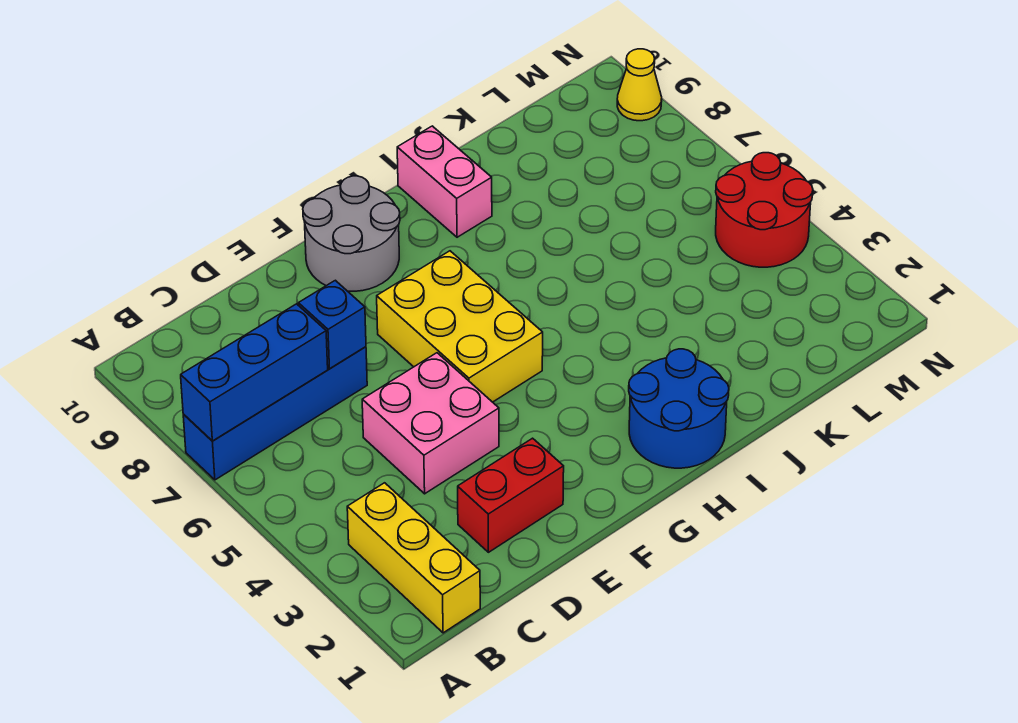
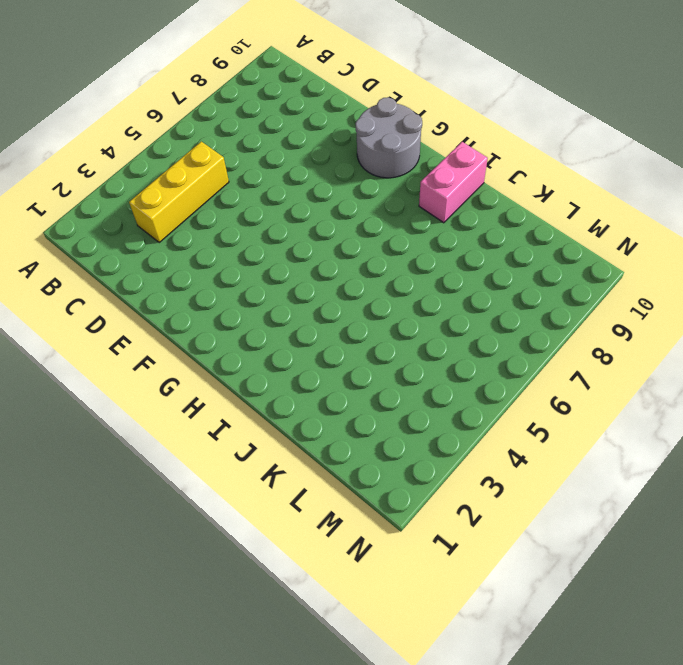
yellow brick C3:C5 level 1 -> yellow brick B1:B3 level 1
none -> blue brick A7:D7 level 1
none -> red brick D2:E2 level 1
none -> pink brick D4:E5 level 1

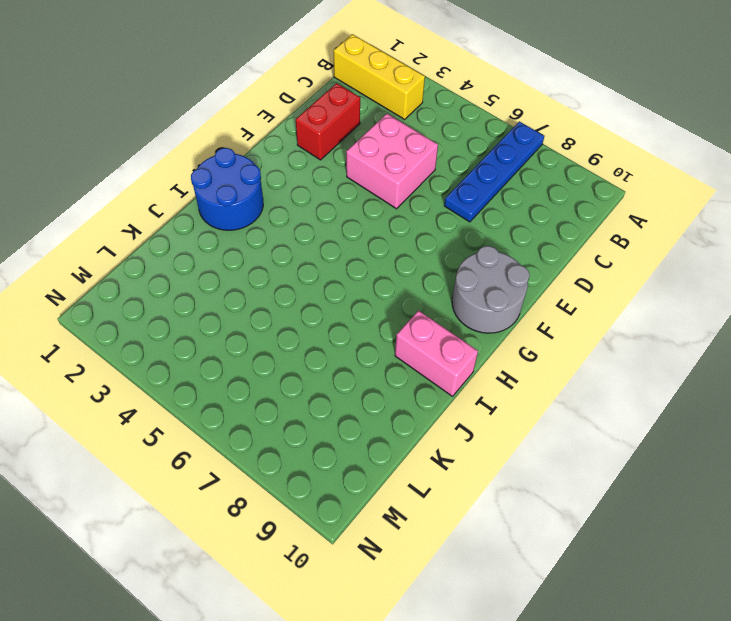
blue plate A7:D7 level 1 -> blue brick A7:D7 level 1
none -> yellow brick F5:G7 level 1
none -> red round brick M4:N5 level 1
none -> yellow cone N9 level 1

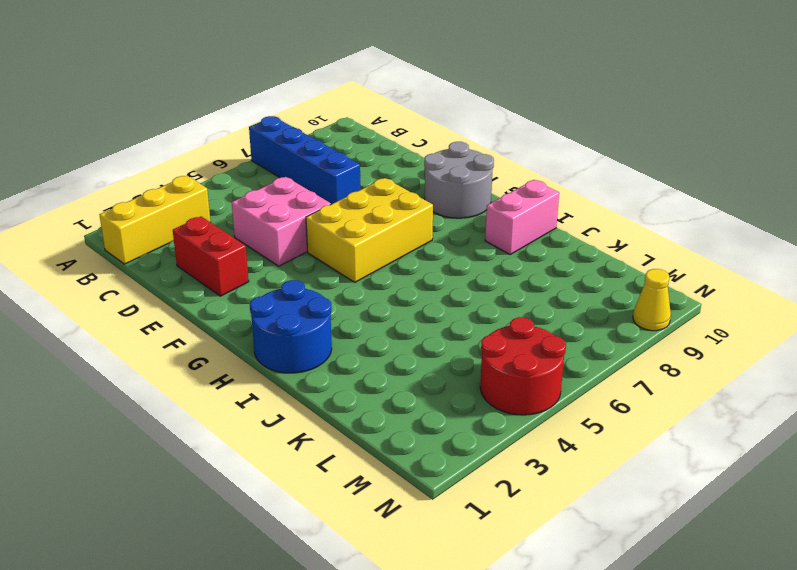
none -> blue brick A7:C7 level 2
none -> blue brick D7 level 2

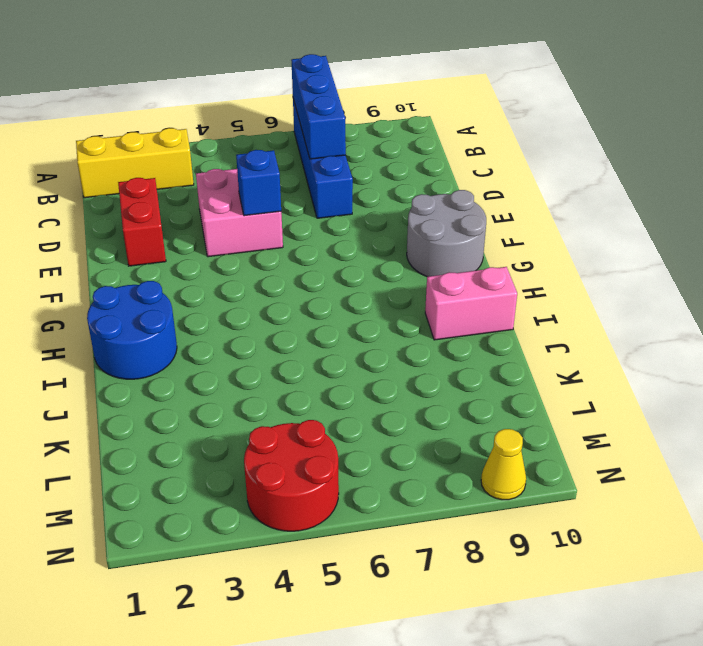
blue brick E5 level 2 -> blue brick D7 level 2
none -> yellow brick F5:G7 level 1

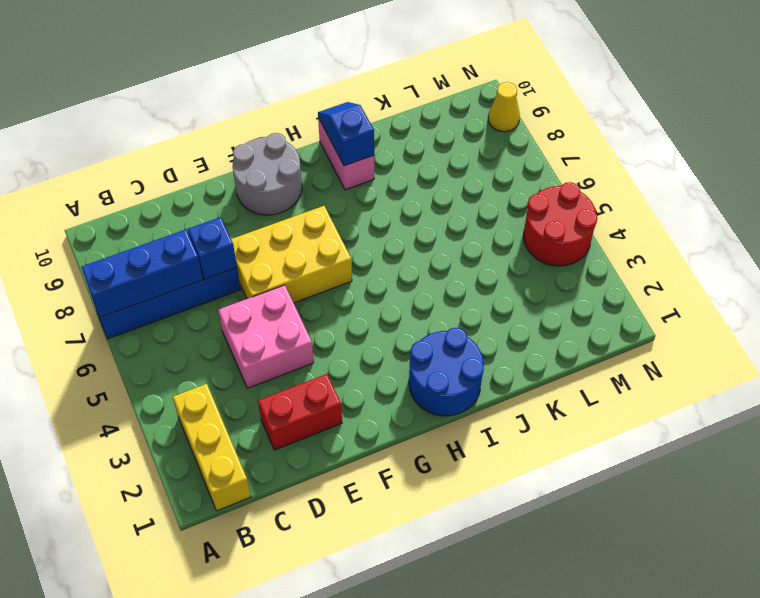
yellow brick E6:G7 level 1 -> yellow brick F5:G7 level 1
blue slope I9:I10 level 2 top 9 -> none

